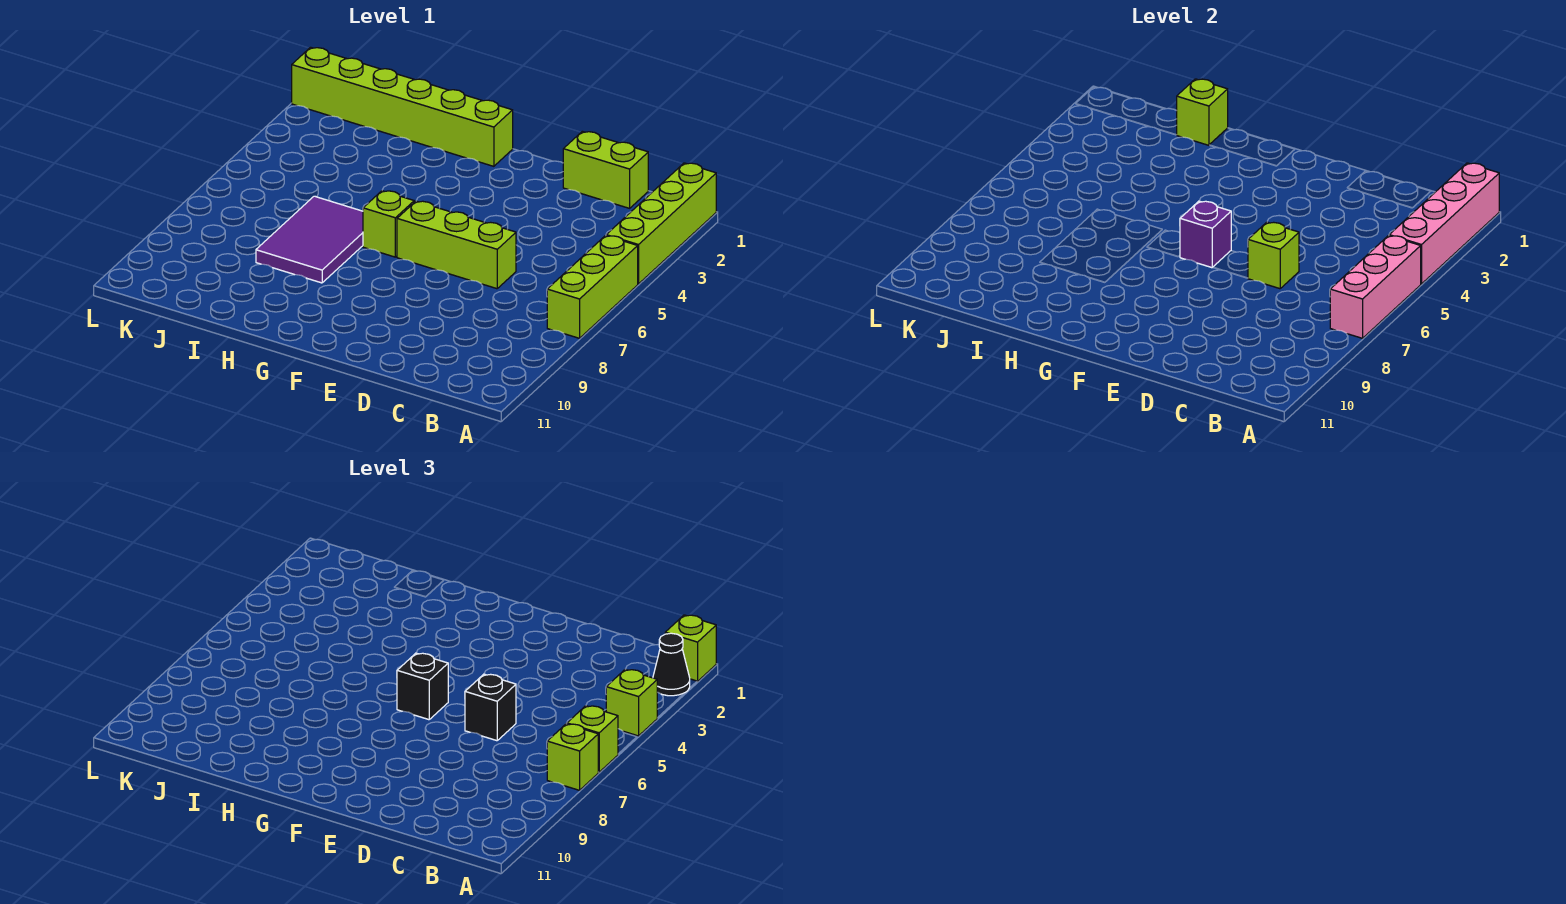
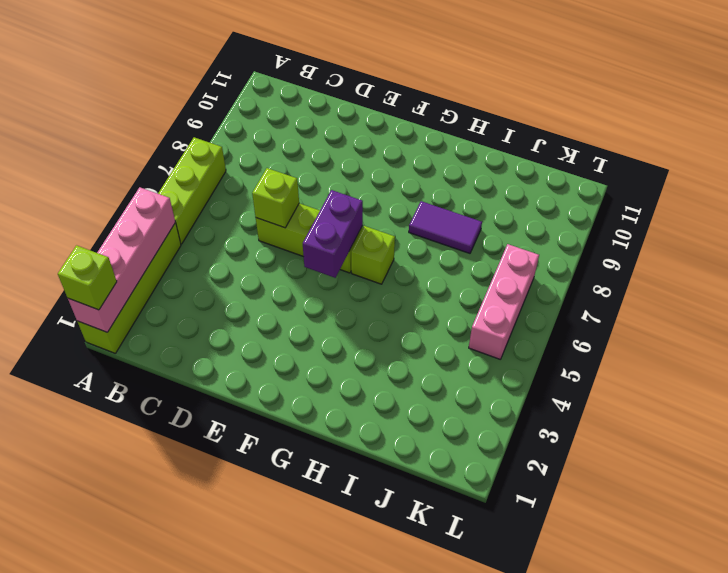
purple brick F5:F6 level 2 -> purple brick F6 level 2
purple tile H8:I8 level 1 -> purple tile H6:I8 level 1
pink brick K5:K7 level 1 -> pink brick A5:A7 level 2
none -> lime brick C1:D1 level 1
none -> lime brick G1:L1 level 1
none -> lime brick I1 level 2

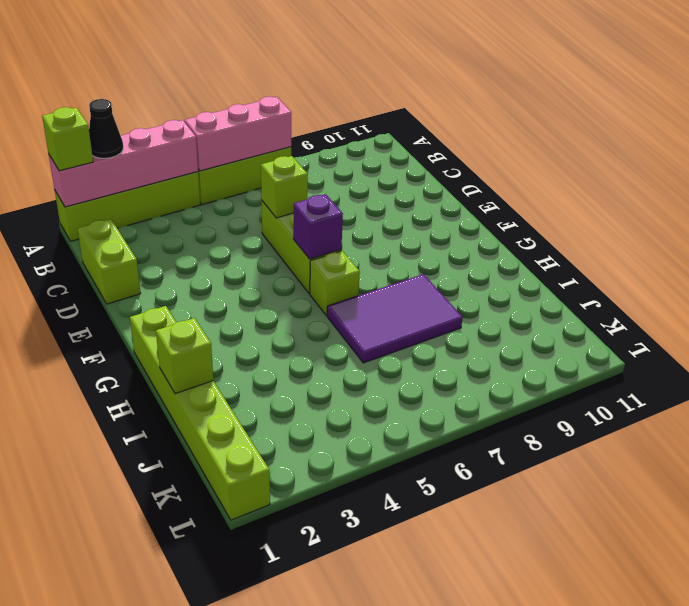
none -> lime brick A4 level 3
none -> lime brick A6 level 3
none -> lime brick A7 level 3

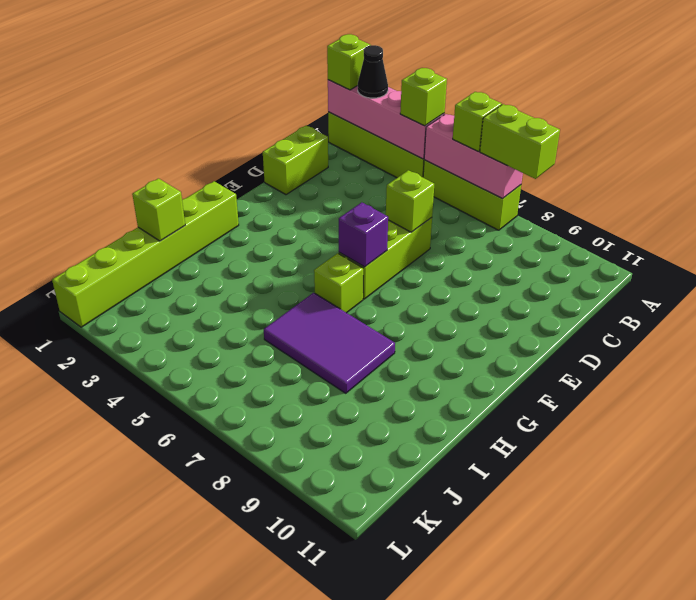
lime brick A7:A8 level 3 -> lime brick A7 level 3
none -> black brick D6 level 3
none -> black brick F6 level 3

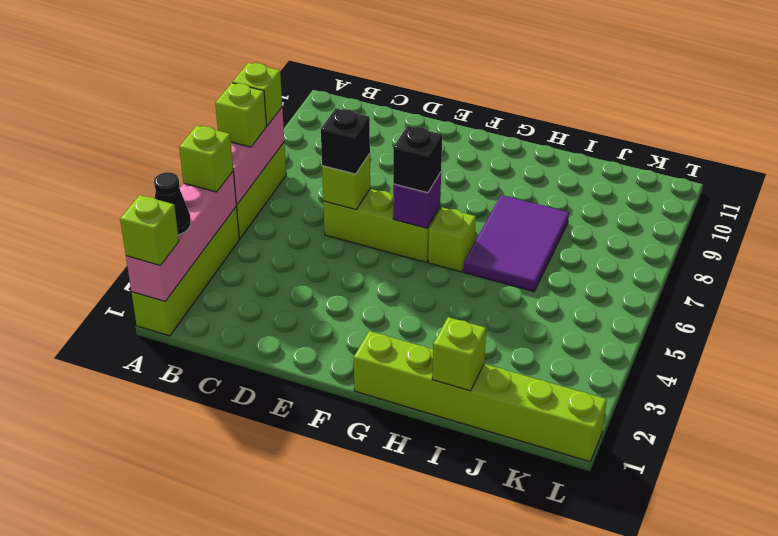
none -> lime brick C1:D1 level 1

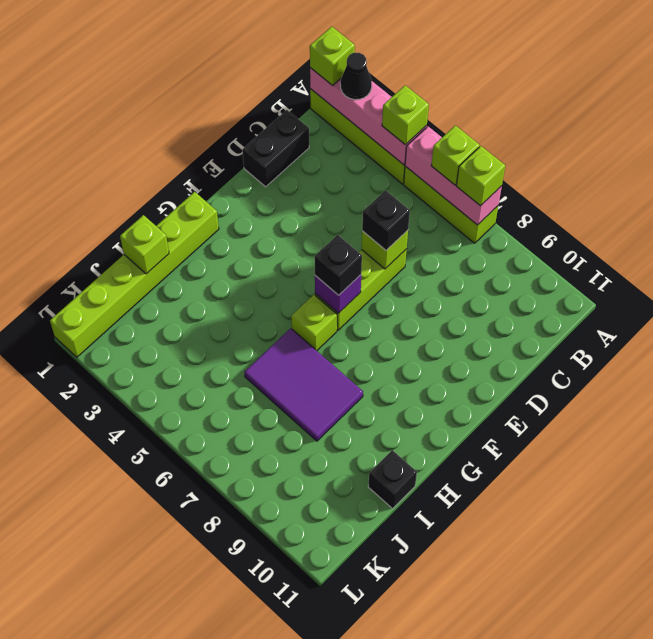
black brick C1:D1 level 1 -> lime brick C1:D1 level 1
black brick I11 level 1 -> none

